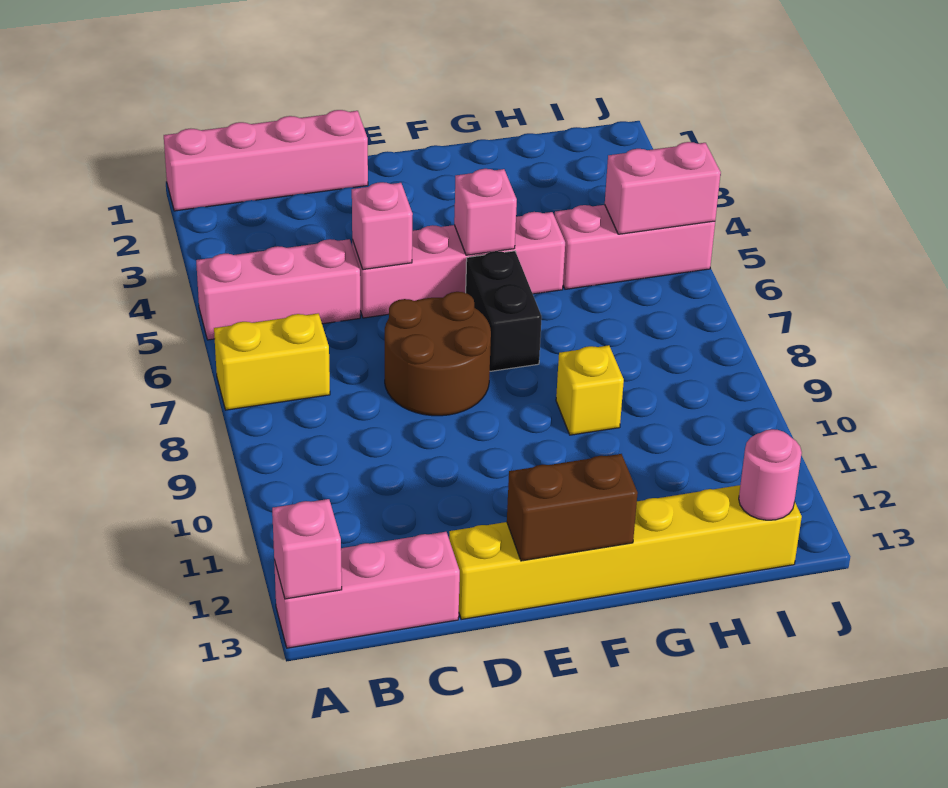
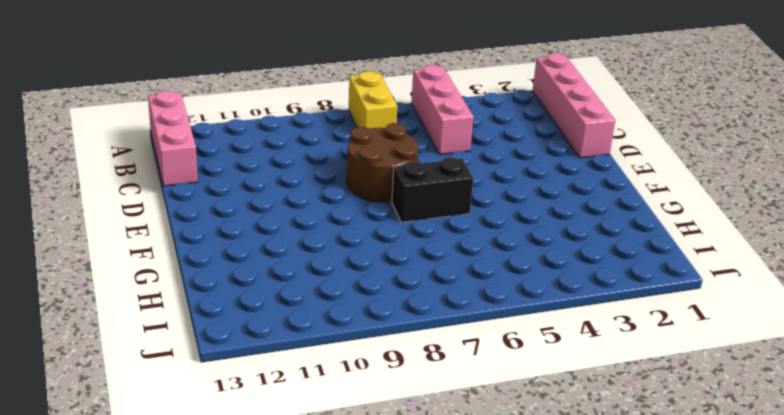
none -> pink brick D5:G5 level 1
none -> yellow brick D13:I13 level 1
none -> yellow brick G9 level 1

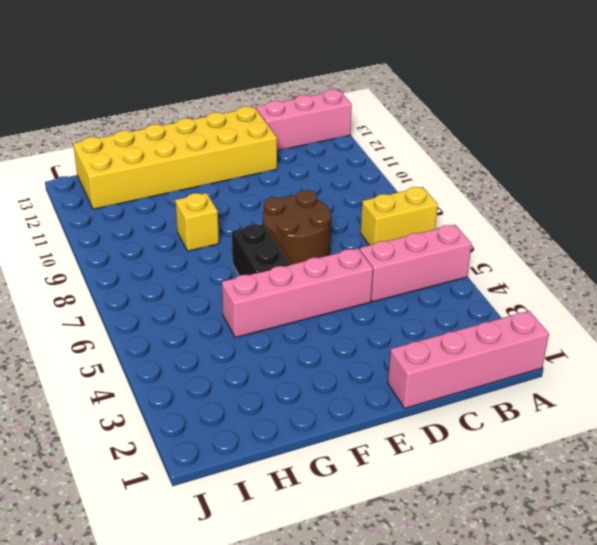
yellow brick D12:I13 level 1 -> yellow brick D13:I13 level 1
none -> pink brick H5:J5 level 1
none -> pink brick A13 level 2
none -> pink brick D5 level 2

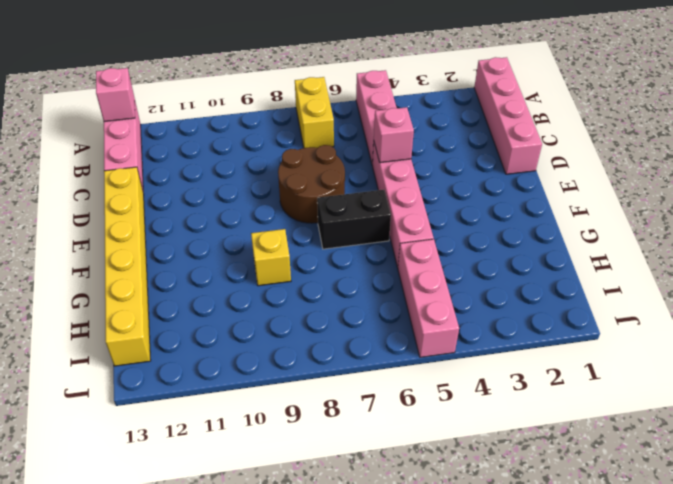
none -> brown brick E13:F13 level 2
none -> pink brick F5 level 2
none -> pink brick I5:J5 level 2

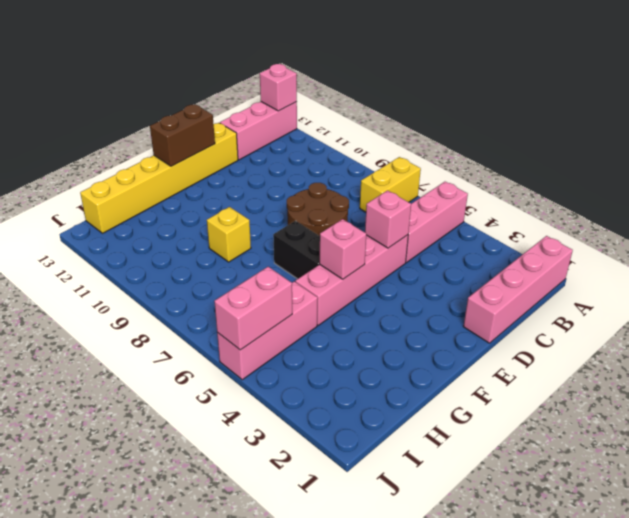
none -> pink round brick I13 level 2

